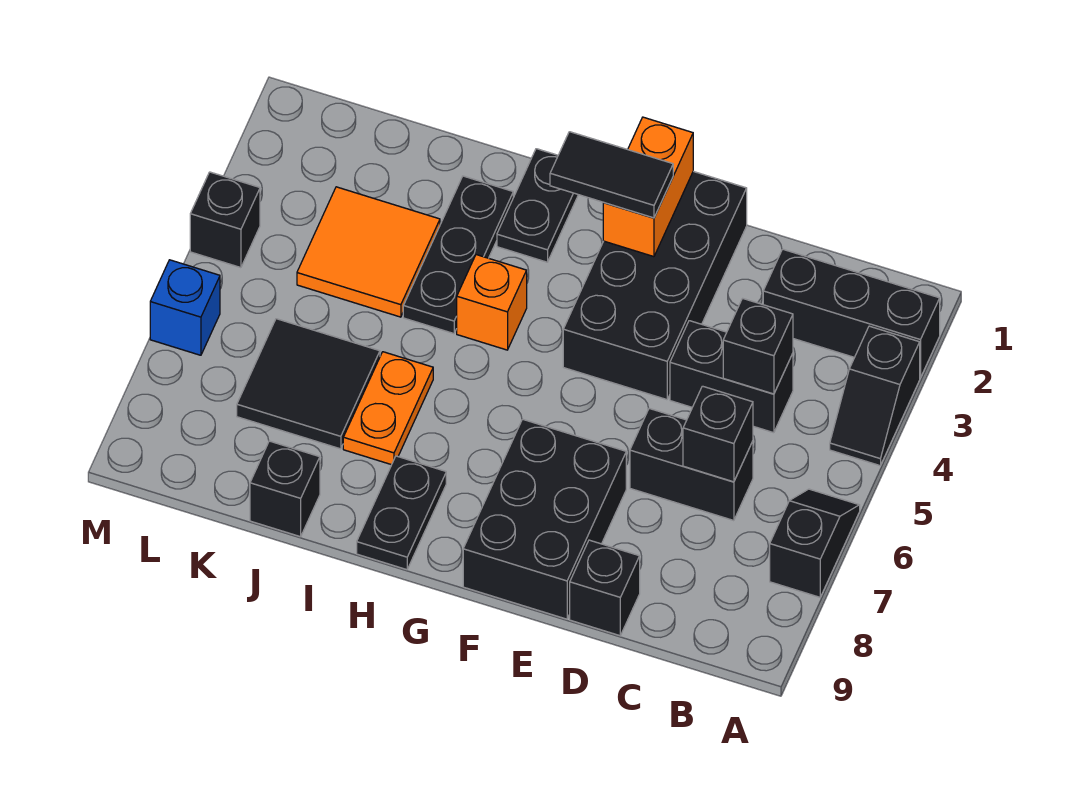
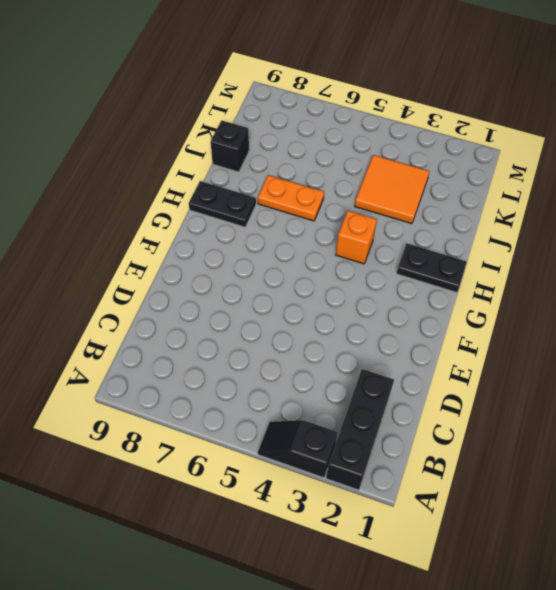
none -> black slope A6:A7 level 1 top 7
none -> black brick C4:D4 level 1
none -> black brick C6:D6 level 1

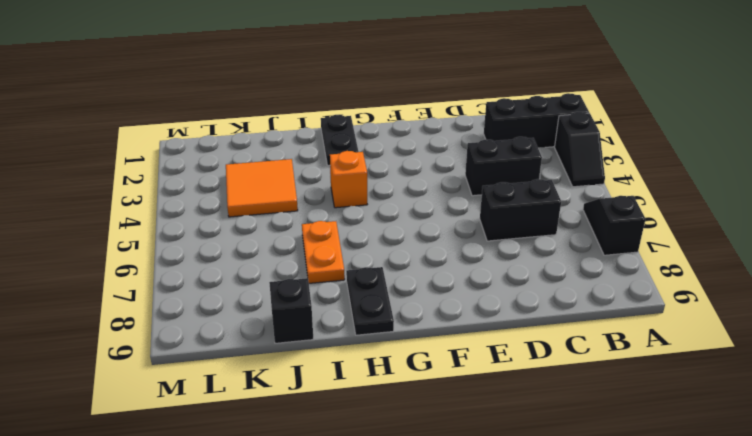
none -> black brick D9 level 1
none -> black brick E1:F4 level 1
none -> black brick E7:F9 level 1

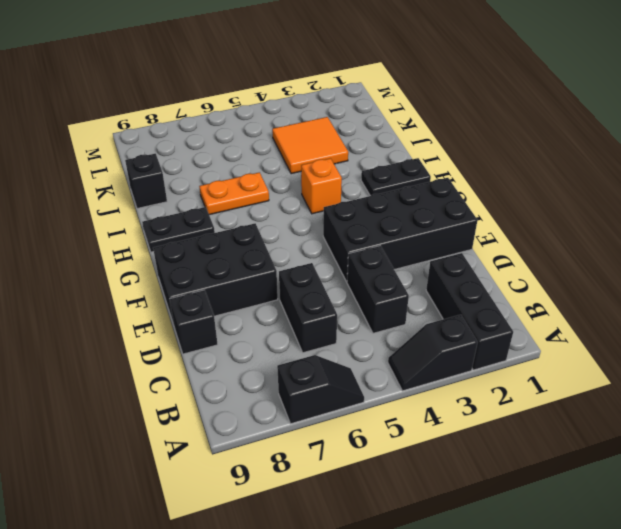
none -> black plate I2:I4 level 1
none -> black tile J6:K7 level 1
none -> black brick M4 level 1

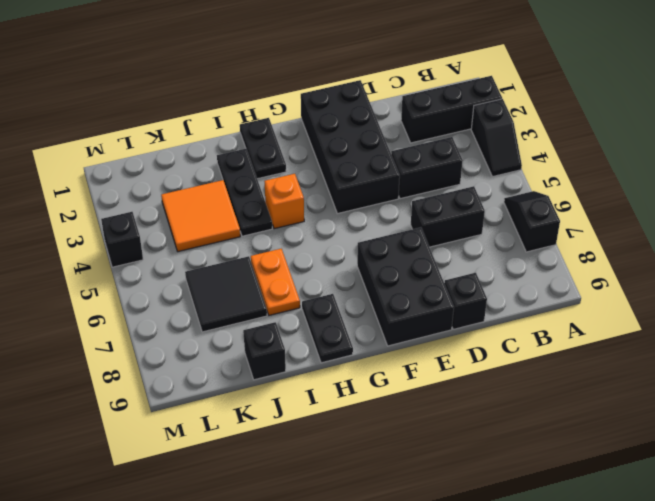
none -> blue brick M6 level 1
none -> black brick C4 level 2
none -> black brick C6 level 2

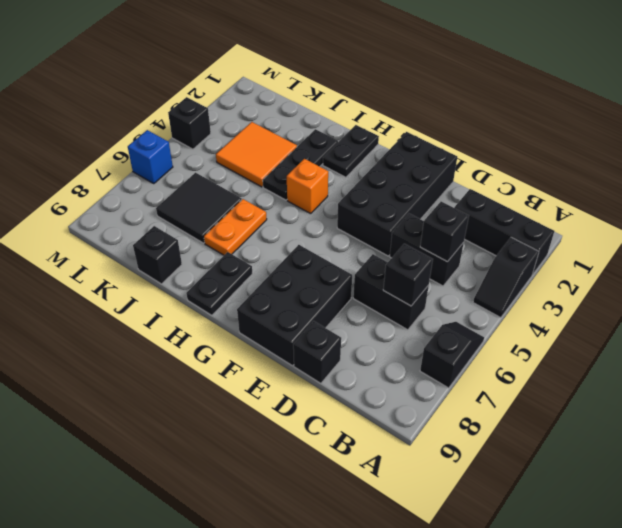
none -> orange brick F1:F2 level 2
none -> black tile F2:G2 level 3

